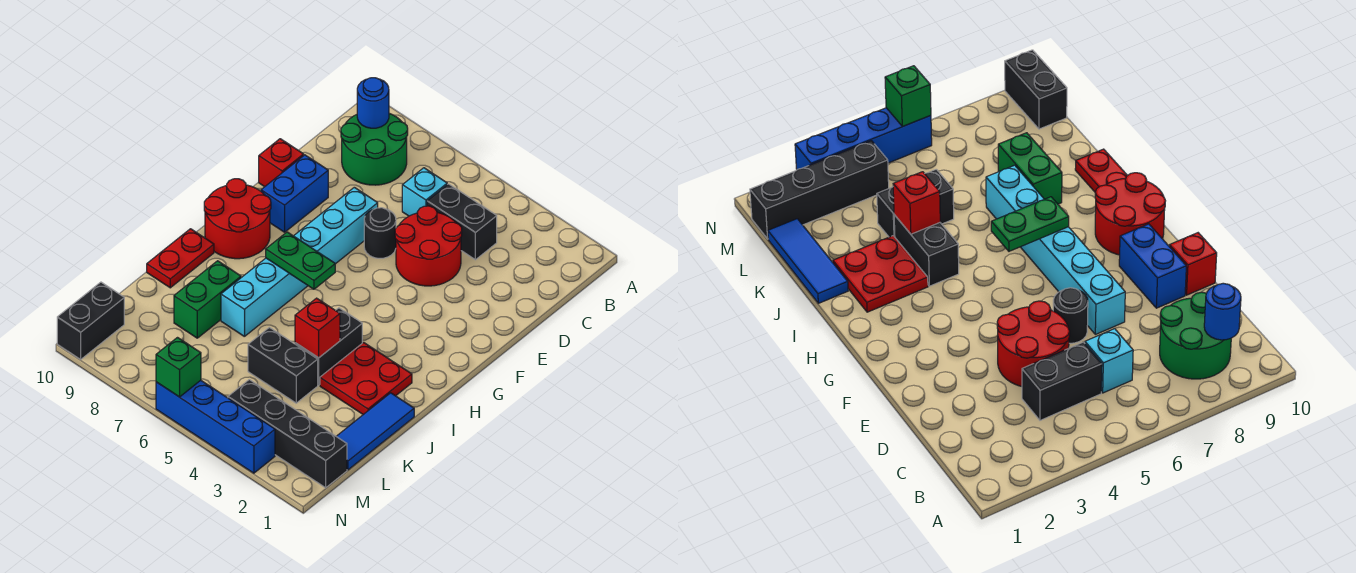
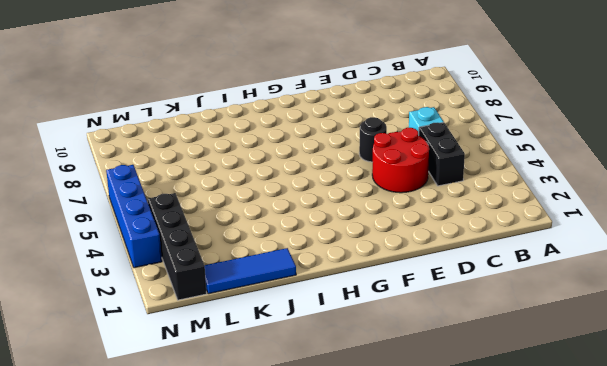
none -> green round brick B8:C9 level 1
none -> cyan brick E7:J7 level 1
none -> blue brick E9:F9 level 1

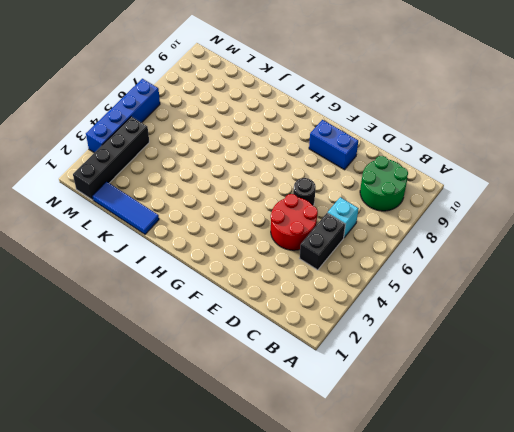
none -> cyan brick E7:J7 level 1
none -> red brick E10 level 1
none -> red round brick G9:H10 level 1

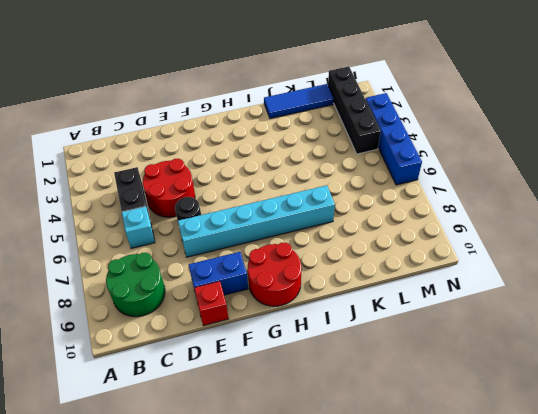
none -> red plate I2:J3 level 1
none -> black brick I4:J4 level 1
none -> red plate I10:J10 level 1

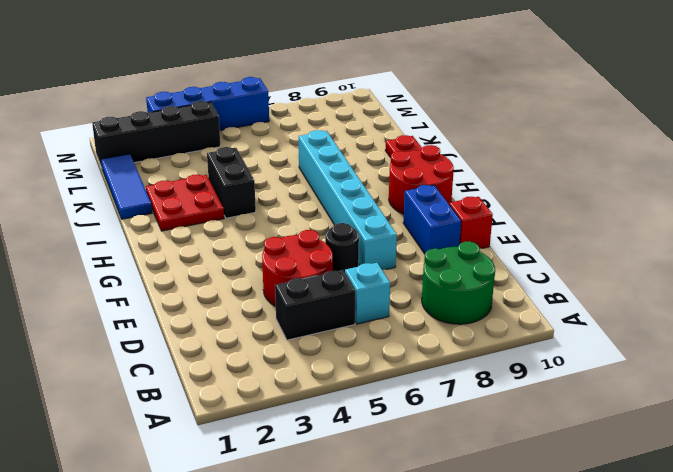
none -> green brick J8:K8 level 1
none -> black brick K4:K5 level 1
none -> black brick M10:N10 level 1

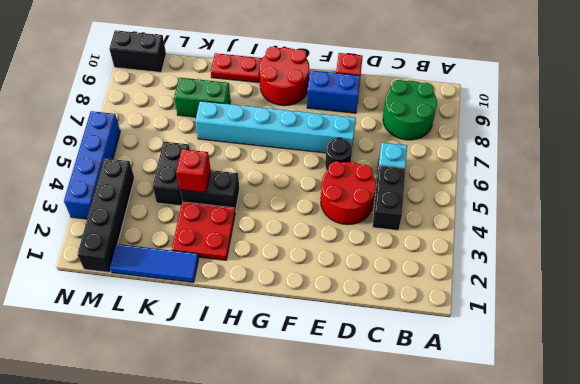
none -> blue round brick B9 level 2
none -> green plate H6:H7 level 2
none -> green brick N6 level 2

